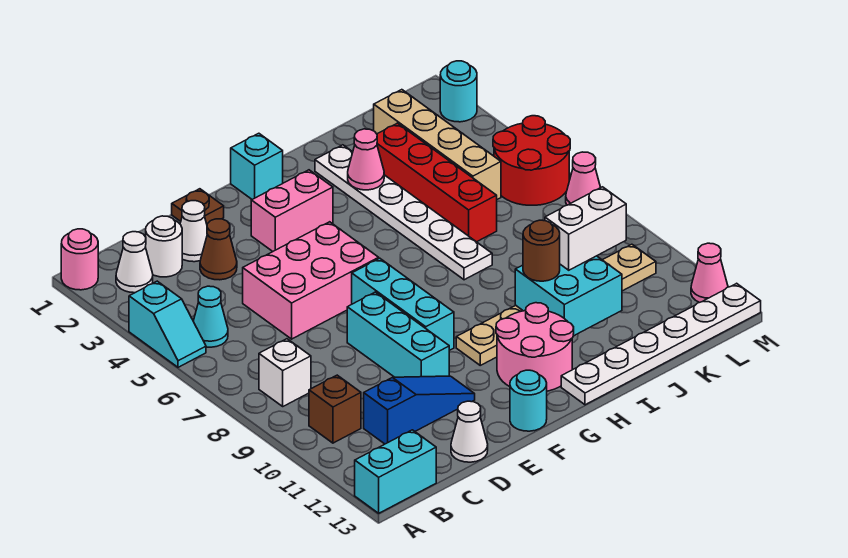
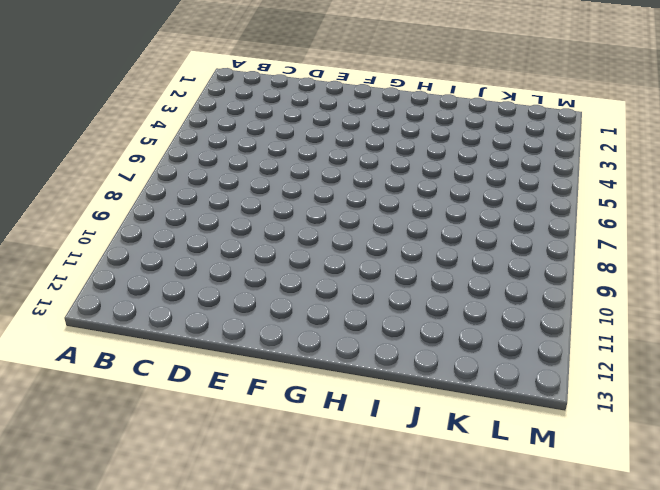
none -> pink round brick A1 level 1
none -> cyan slope A4:A5 level 1 top 4
none -> cyan brick A13:B13 level 1
none -> white cone B2 level 1

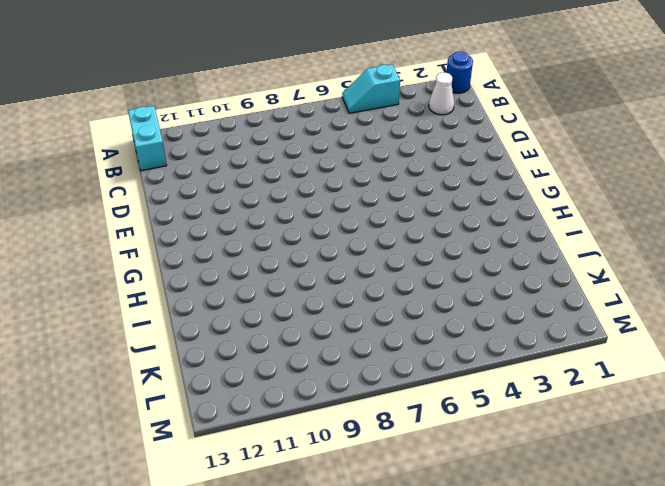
blue round brick A1 level 1 -> pink round brick A1 level 1
none -> cyan cone B5 level 1
none -> white brick B8 level 1
none -> brown brick B10 level 1
none -> white round brick C2 level 1

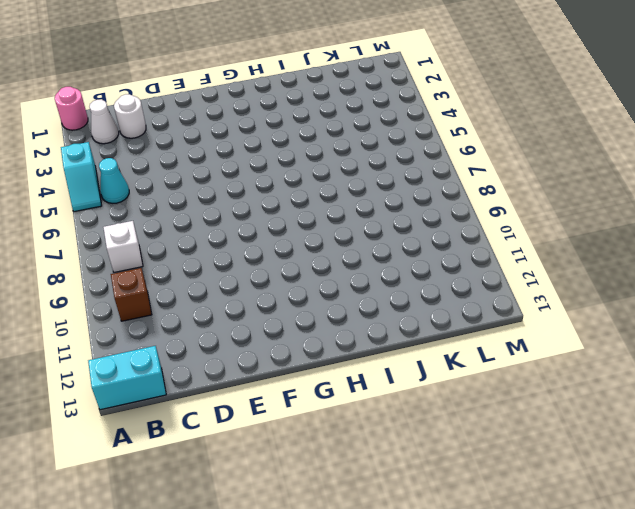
none -> blue slope C11:E11 level 1 top C
none -> white cone D2 level 1
none -> brown cone D3 level 1
none -> pink brick D5:F6 level 1

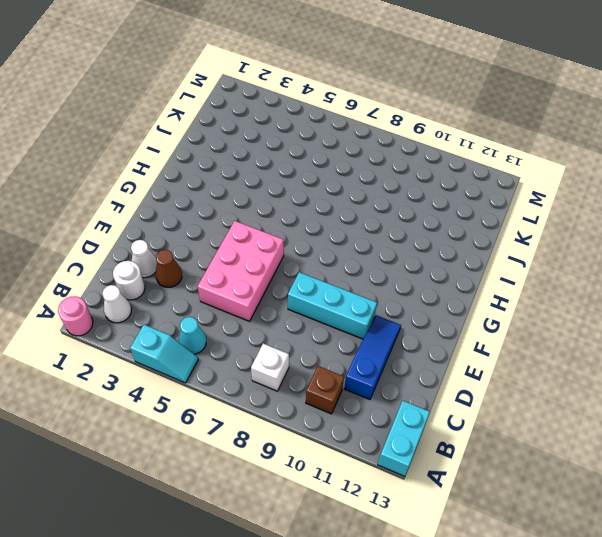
none -> white cone D13 level 1
none -> brown plate E1 level 1
none -> pink brick F3:G3 level 1
none -> cyan brick F7:F9 level 1

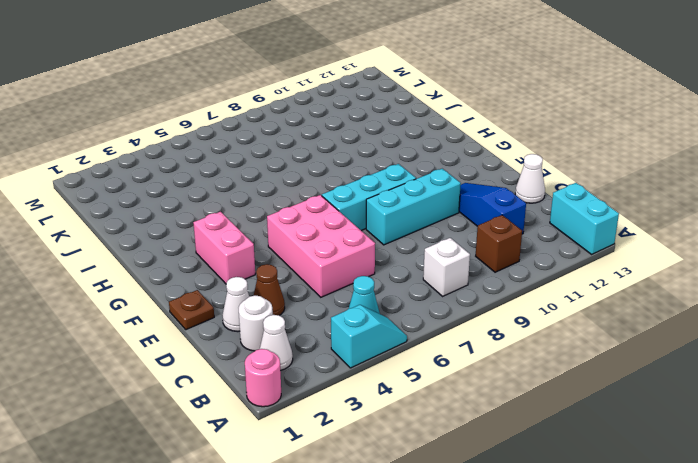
none -> cyan round brick F13 level 1
none -> cyan brick G1 level 1
none -> tan plate G10:L10 level 1
none -> pink round brick G11:H12 level 1

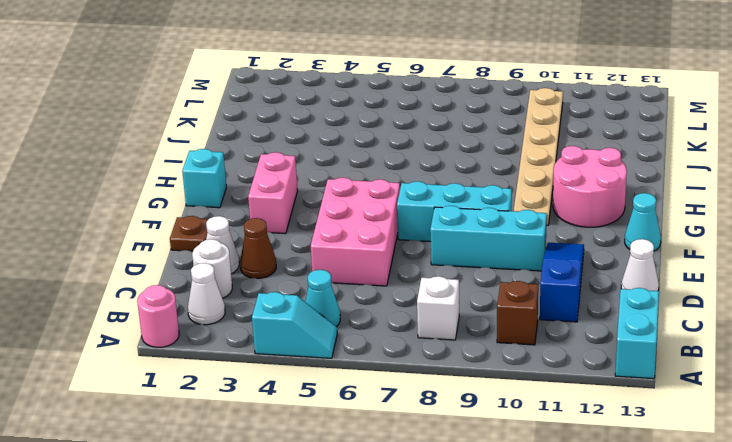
cyan cone F13 level 1 -> cyan round brick F13 level 1
none -> white plate H13:M13 level 1
none -> white plate I2:I7 level 1
none -> red brick J3:J6 level 1
none -> tan brick K2:K5 level 1

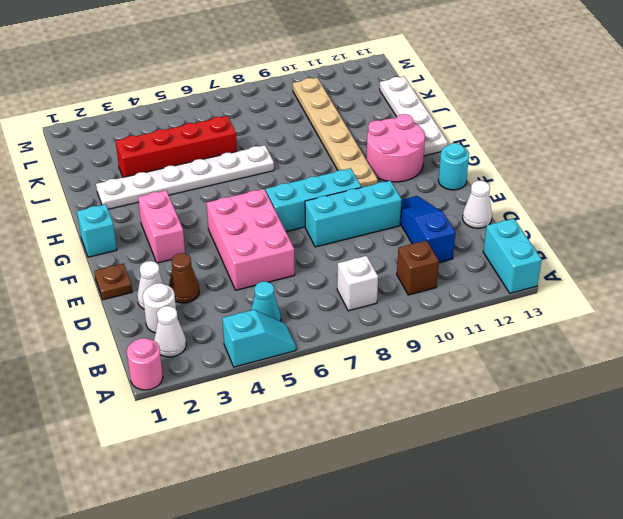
white plate H13:K13 level 1 -> white plate H13:M13 level 1
none -> tan brick K2:K5 level 1
none -> red round brick L5:M6 level 1
none -> cyan round brick M2 level 1
none -> pink cone M7 level 1

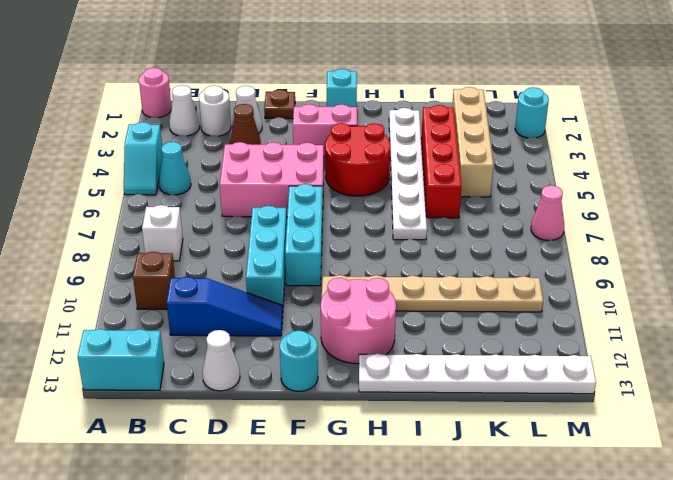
red round brick G4:H5 level 1 -> red round brick L5:M6 level 1
none -> pink cone M12 level 1
none -> pink cone I3 level 2
none -> cyan brick I10:J11 level 2
none -> brown round brick I10 level 3

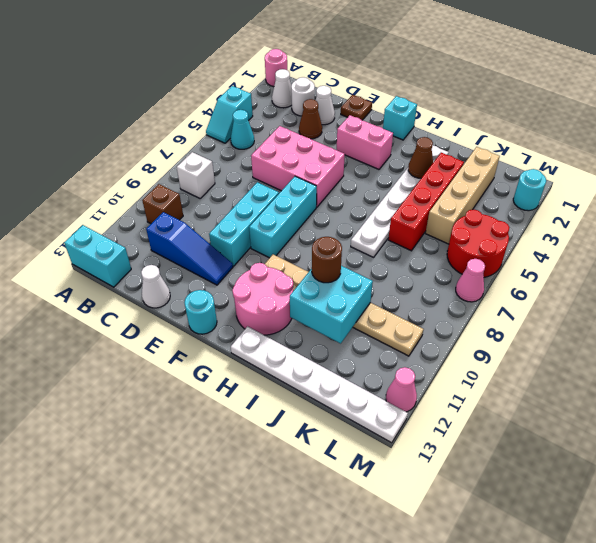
brown cone I3 level 2 -> pink cone I3 level 2
none -> white brick J10:K10 level 3

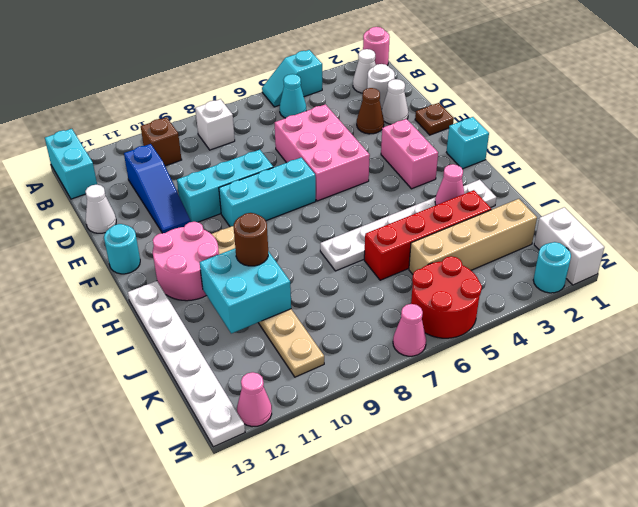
white brick L1:M1 level 1 -> white brick J10:K10 level 3

